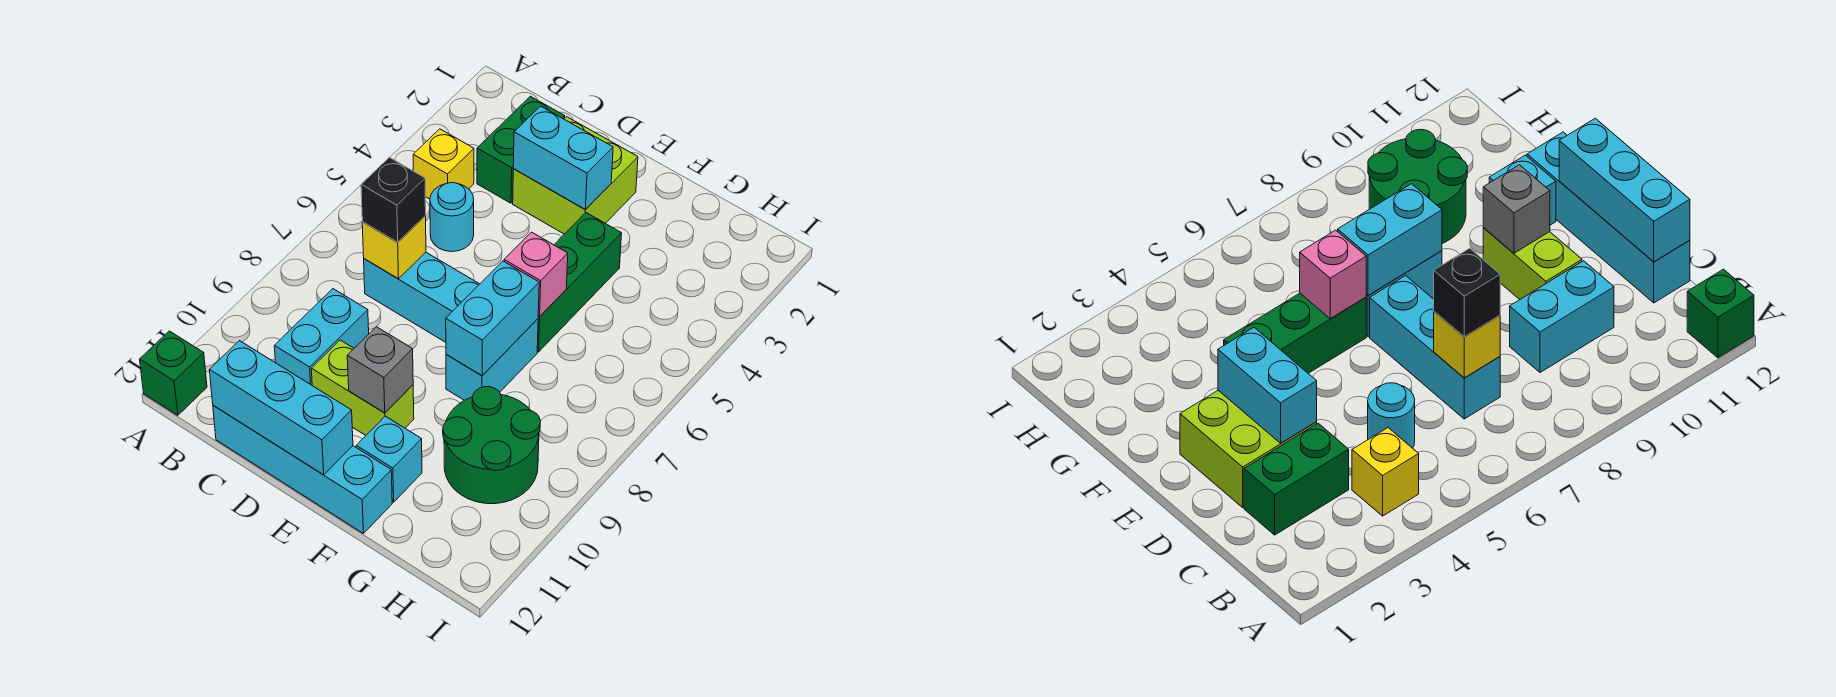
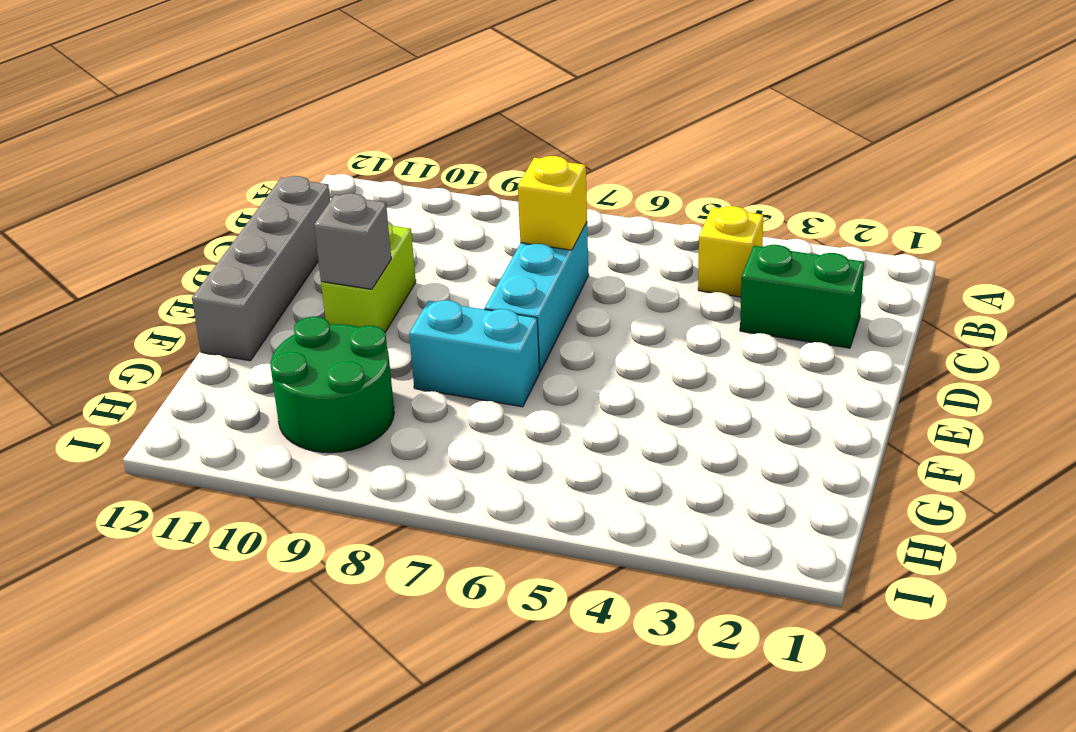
grey brick C12:F12 level 1 -> cyan brick C12:F12 level 1
none -> green brick A12 level 1
none -> cyan round brick C5 level 1
none -> cyan brick C9:C10 level 1

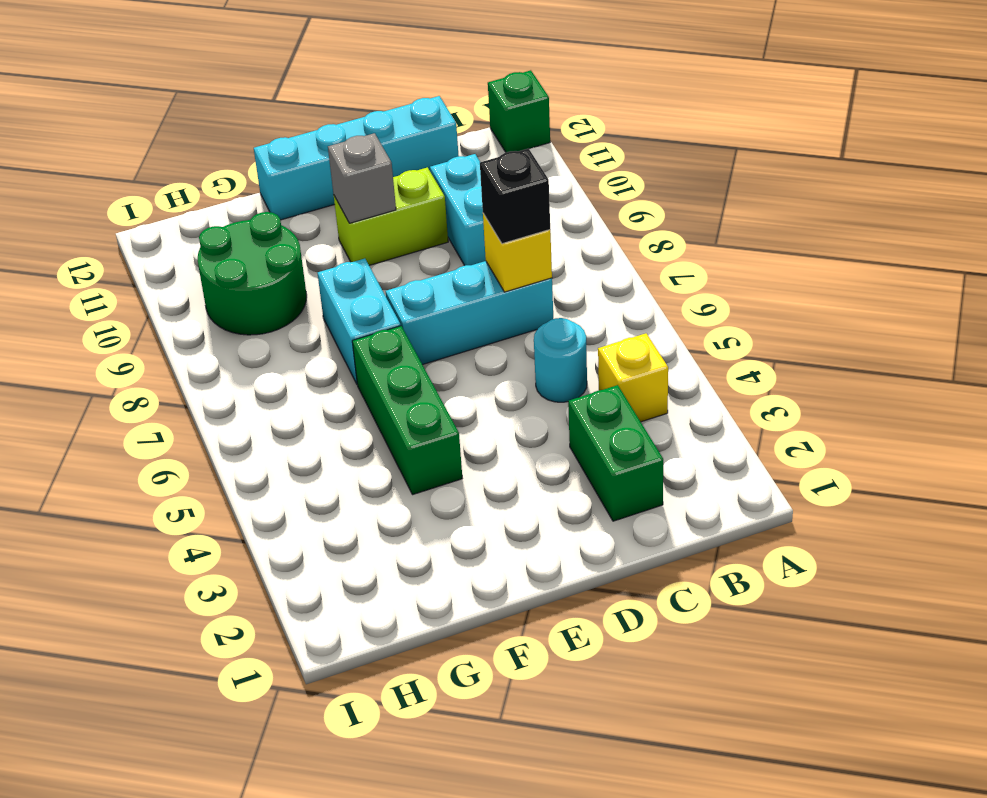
none -> lime brick D2:E3 level 1
none -> cyan brick F11 level 1
none -> cyan brick C12:E12 level 2

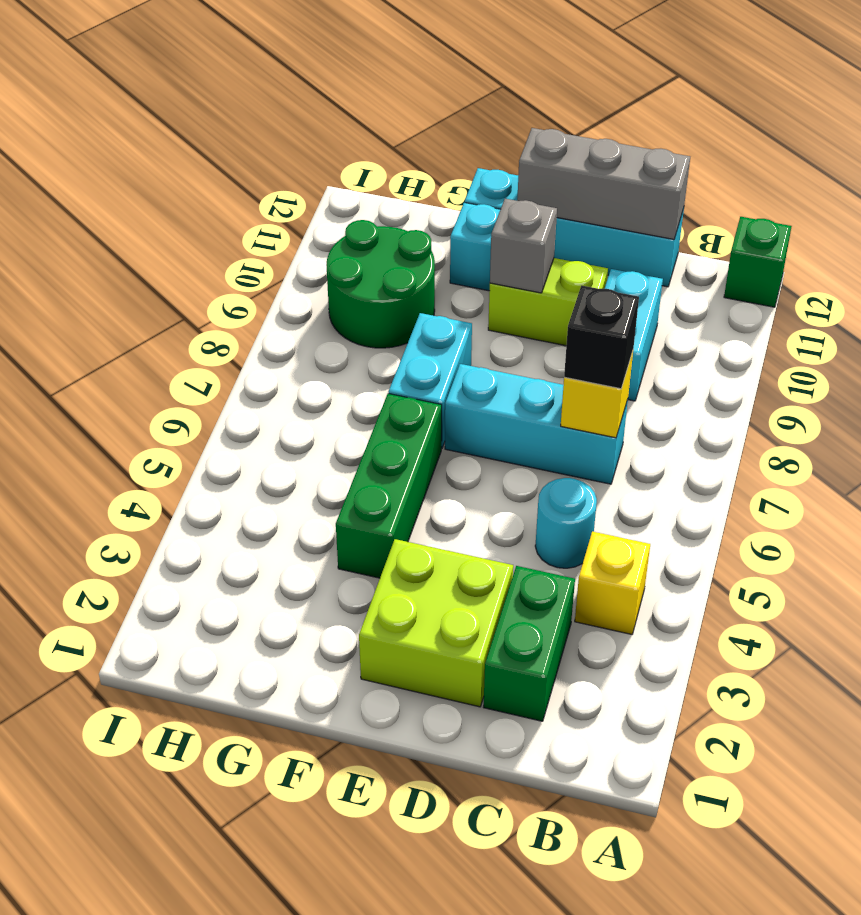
grey brick C12:E12 level 2 -> cyan brick C12:E12 level 2
none -> cyan brick D3:E3 level 2
none -> pink brick F6 level 2
none -> cyan brick F7:F8 level 2

